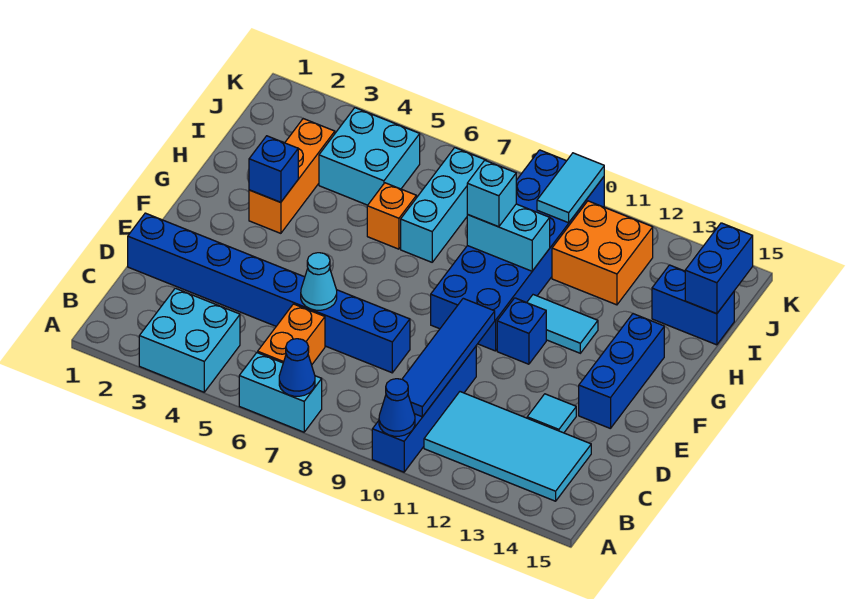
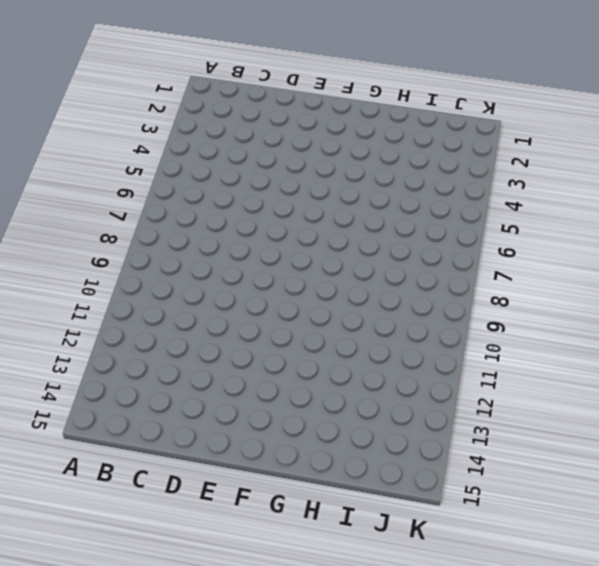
none -> cyan brick A3:B4 level 1
none -> cyan brick A6:A7 level 1
none -> blue brick A10:D10 level 1

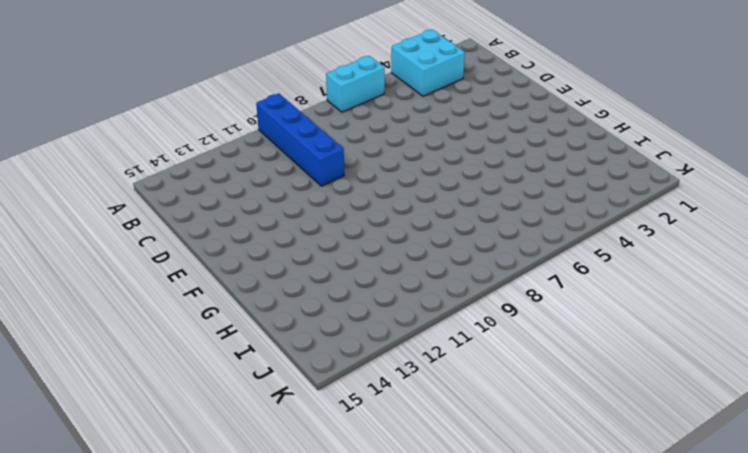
none -> orange brick B6:C6 level 1
none -> cyan tile B11:C14 level 1
none -> blue brick D1:D8 level 1

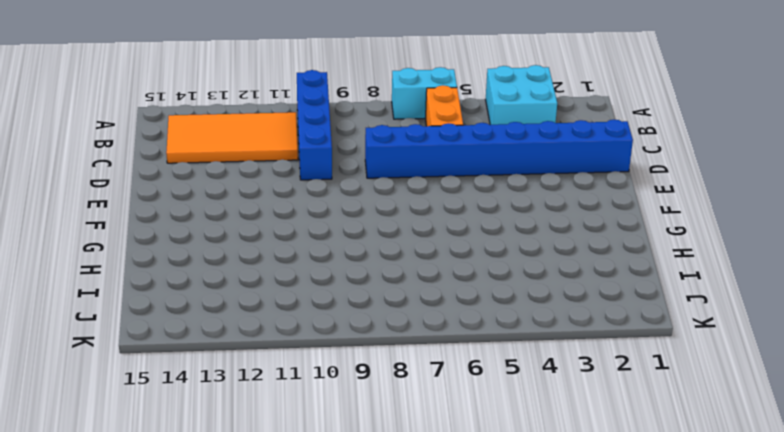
orange tile B11:C14 level 1 -> cyan tile B11:C14 level 1
none -> cyan tile D13 level 1
none -> blue brick E14:G14 level 1
none -> blue brick F9:K10 level 1

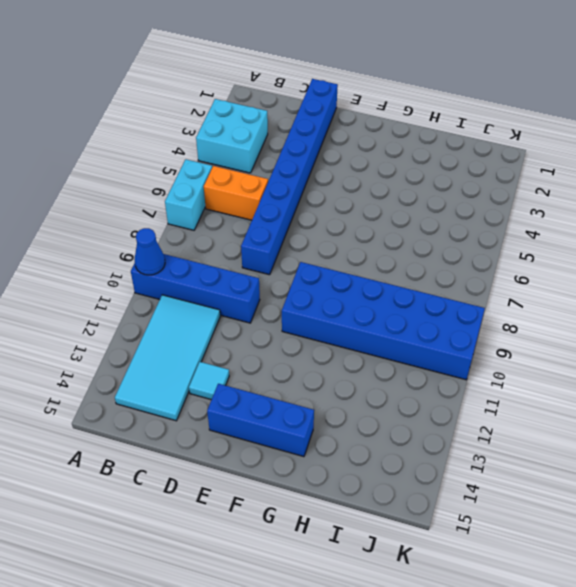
none -> blue brick F11 level 1
none -> orange brick G3:I3 level 1
none -> cyan tile G11:G12 level 1

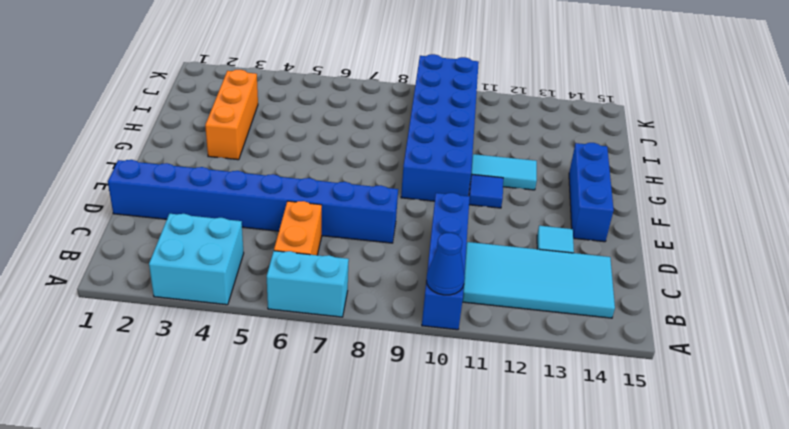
blue tile F11 level 1 -> blue brick F11 level 1
none -> orange brick H6 level 1
none -> cyan brick H7:J7 level 1
none -> cyan brick I4:J5 level 1

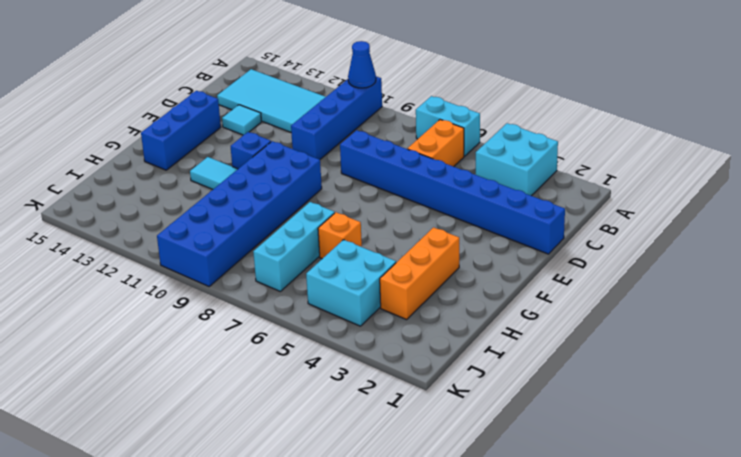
none -> orange brick I11:J12 level 1
none -> blue brick I14:I15 level 1
none -> blue cone A7 level 2

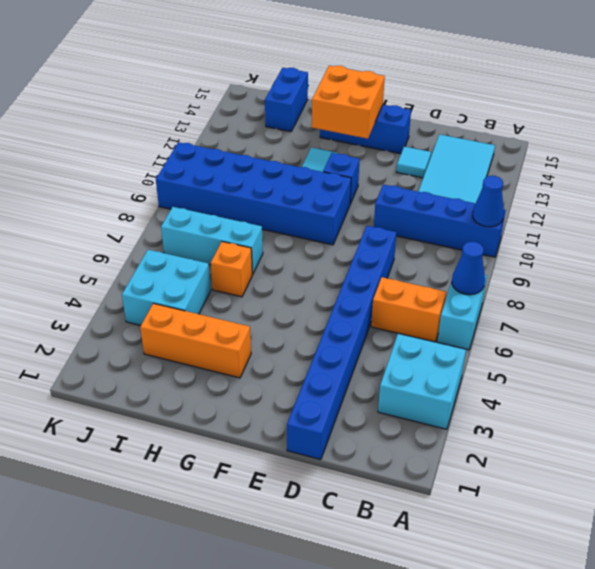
orange brick F13:G14 level 2 -> orange brick I11:J12 level 1
none -> blue tile B10:E10 level 2
none -> cyan cone D6 level 2
none -> blue brick G3 level 2

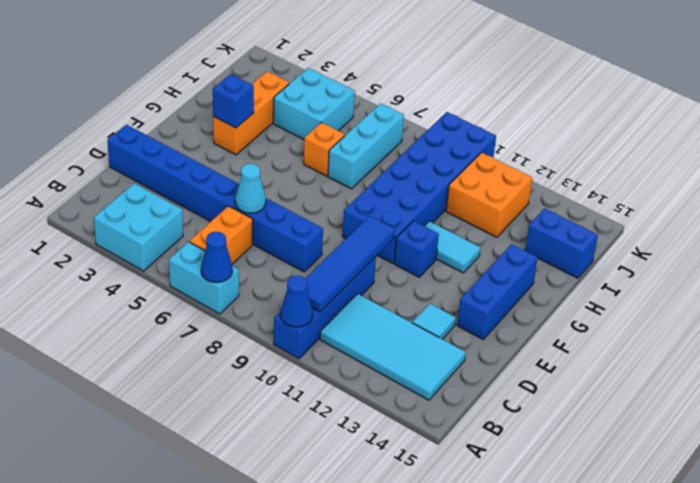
none -> cyan brick H9:H10 level 2
none -> blue brick I15:J15 level 2
none -> cyan tile J10:K10 level 2

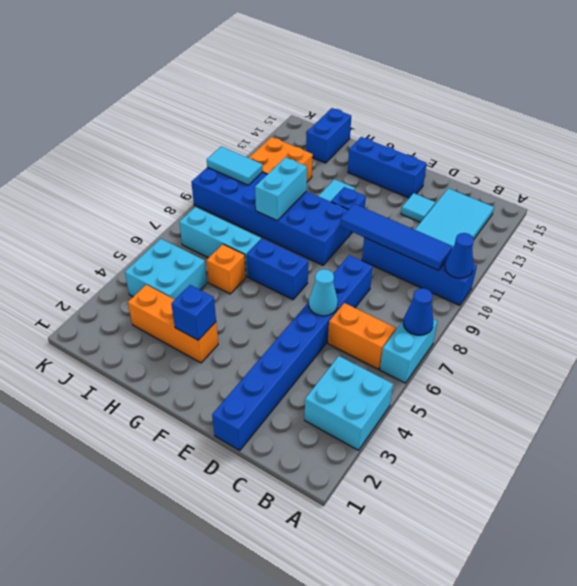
blue brick F7:G7 level 1 -> blue brick I15:J15 level 2
none -> cyan brick H9 level 3

